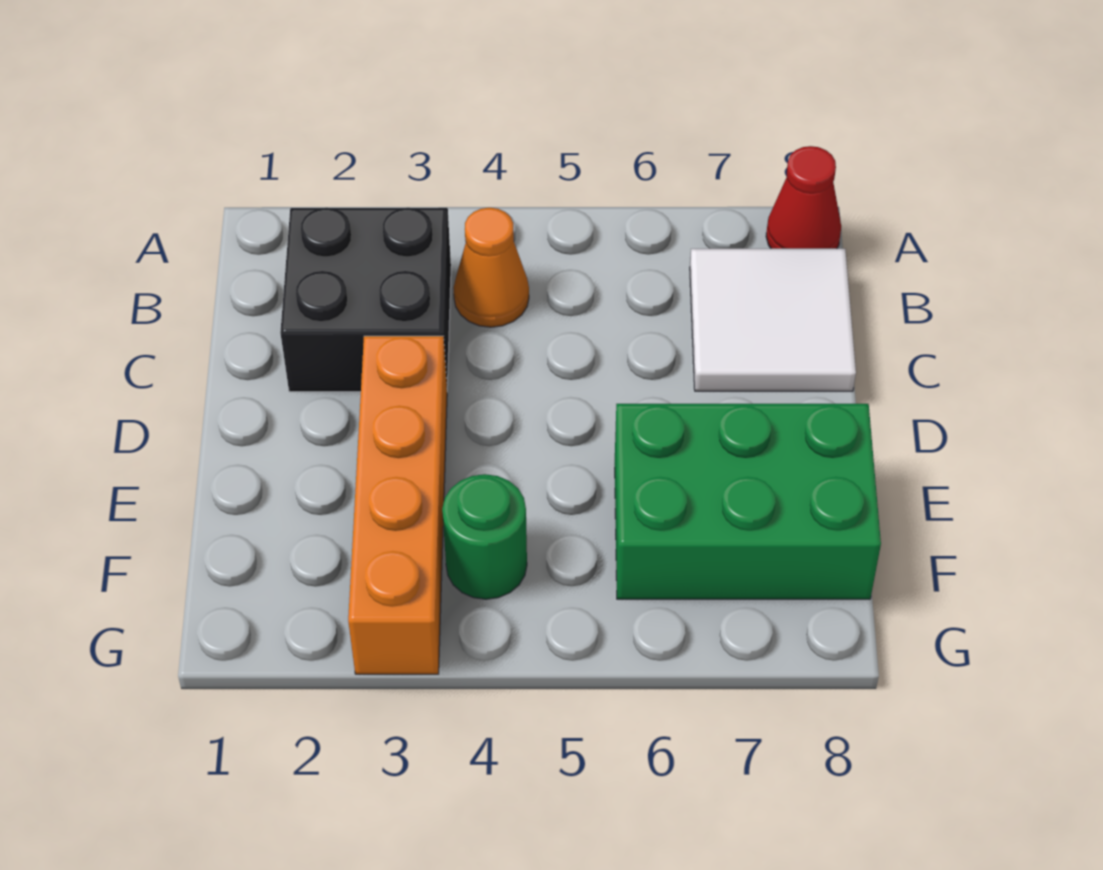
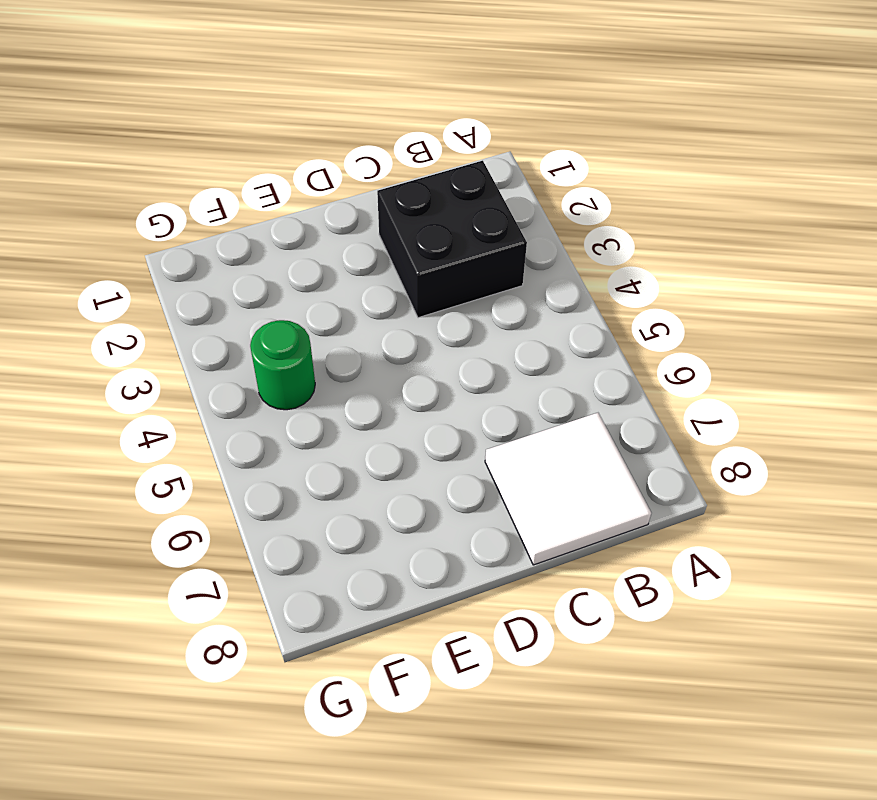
none -> red cone A8 level 1
none -> orange cone B4 level 1

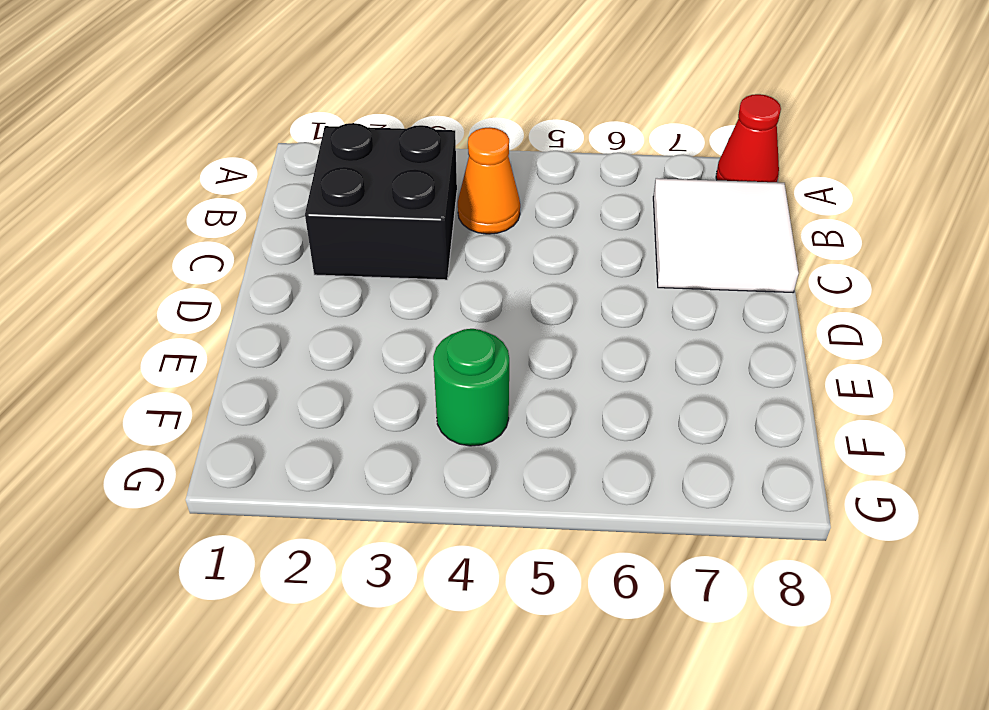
none -> orange brick D3:G3 level 1
none -> green brick E6:F8 level 1

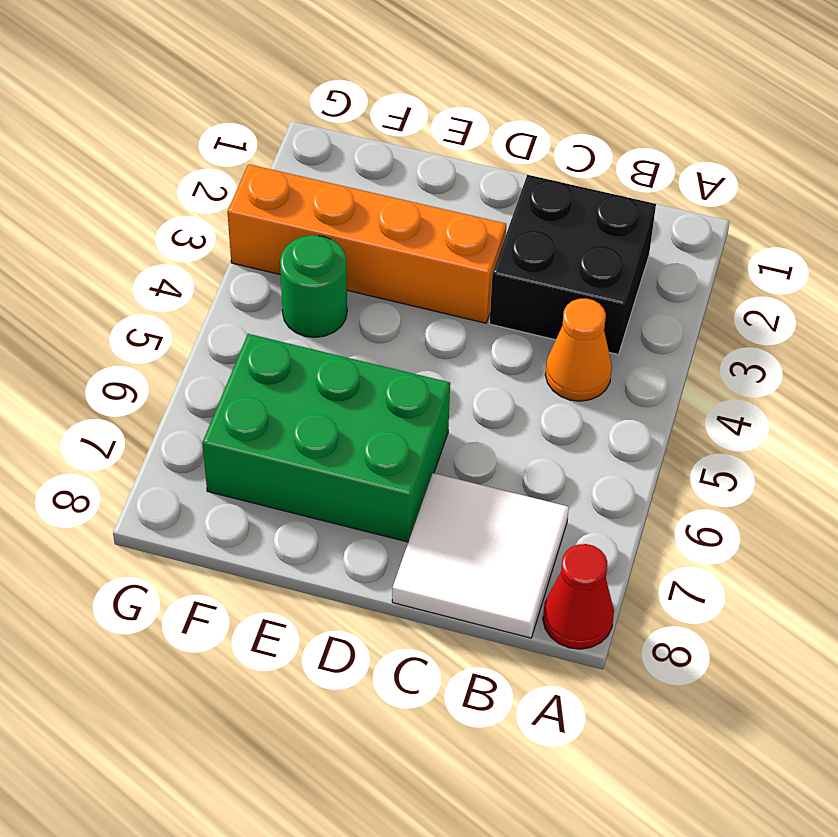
green brick D6:F7 level 1 -> green brick E6:F8 level 1

